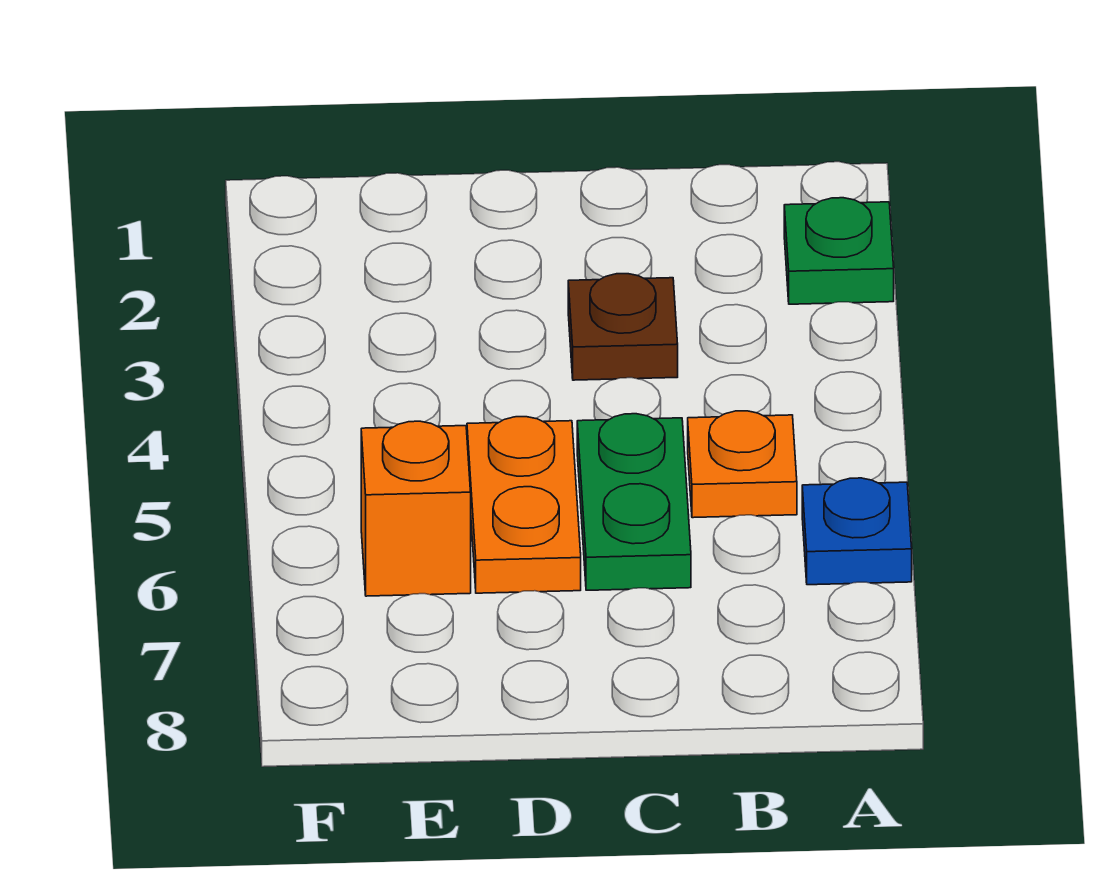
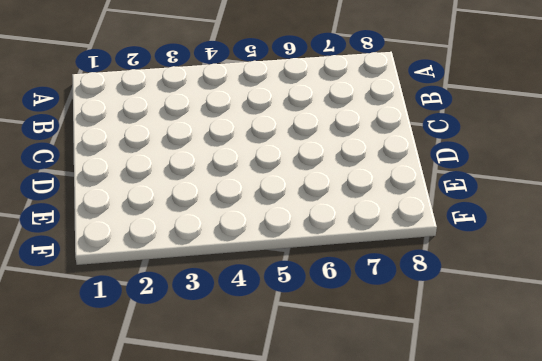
none -> green plate A2 level 1
none -> blue plate A6 level 1

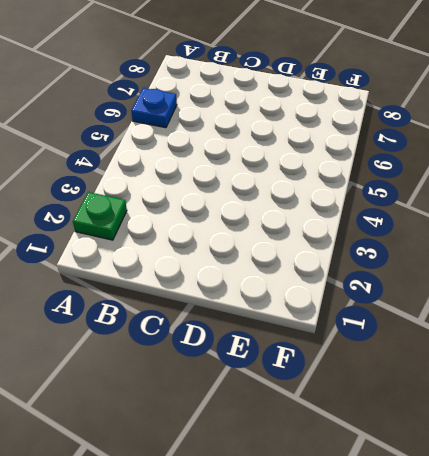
none -> orange plate B5 level 1
none -> brown plate C3 level 1

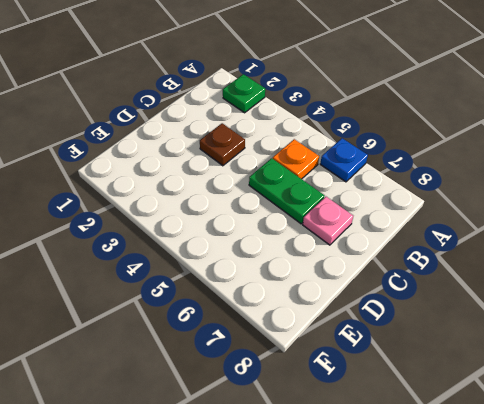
pink plate C7 level 1 -> none
none -> orange plate D5:D6 level 1
none -> orange brick E6 level 1

